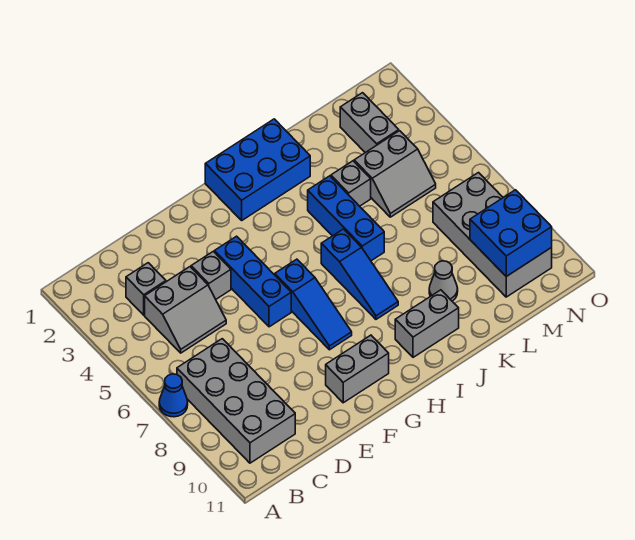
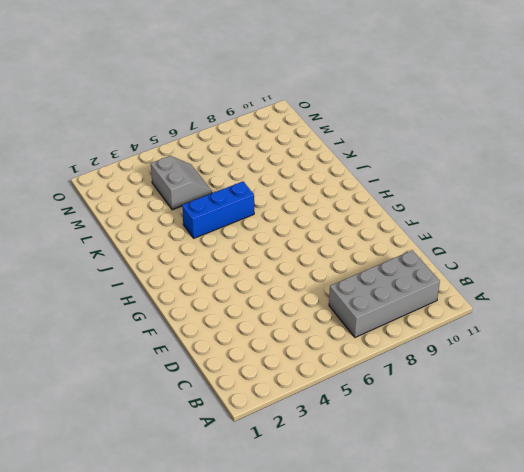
none -> blue cone A7 level 1
none -> grey brick C3 level 1
none -> grey slope C4:D5 level 1 top 4

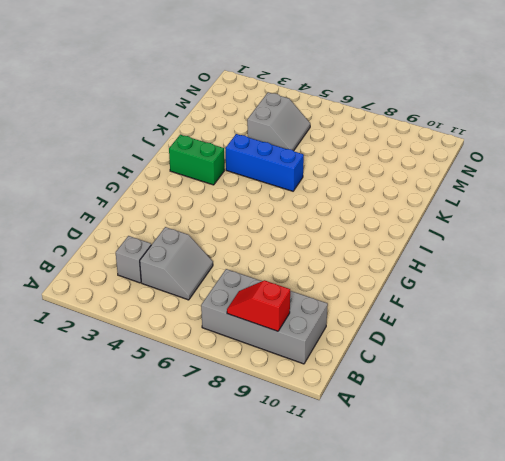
red slope B8:B9 level 2 top 9 -> none
green brick I2:I3 level 1 -> blue brick H1:J2 level 1
none -> blue cone A7 level 1
none -> grey brick E4 level 1
none -> blue brick F4:F6 level 1

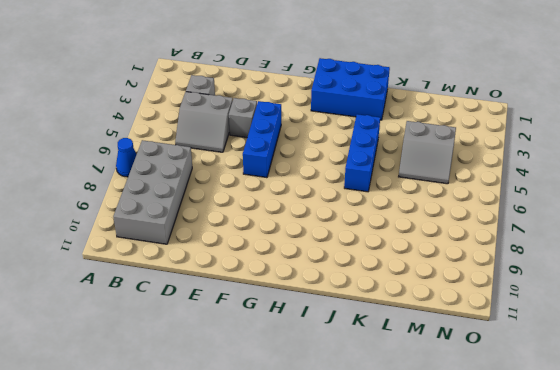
none -> grey brick F10:G10 level 1
none -> blue slope G6:G8 level 1 top 6
none -> blue slope I6:I8 level 1 top 6

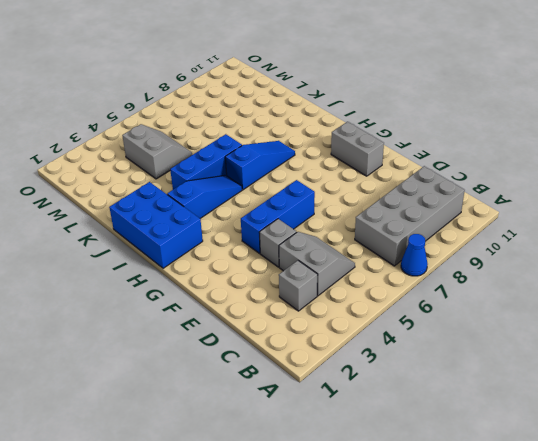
blue slope I3:I5 level 1 top 3 -> blue slope G6:G8 level 1 top 6
none -> grey brick I10:J10 level 1
none -> grey brick K4 level 1
none -> grey cone K9 level 1

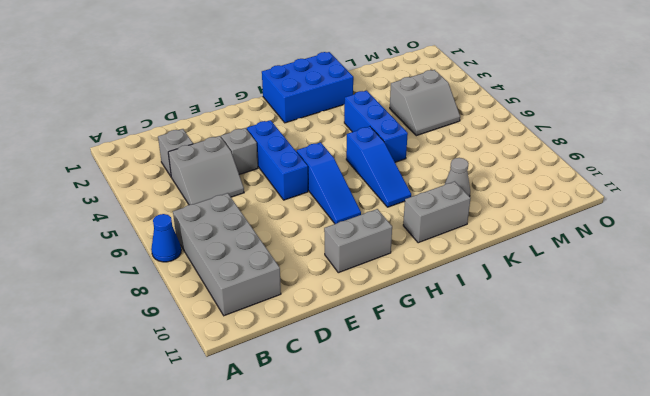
none -> grey brick K4 level 1
none -> grey brick M2:M3 level 1
none -> grey brick M7:N10 level 1

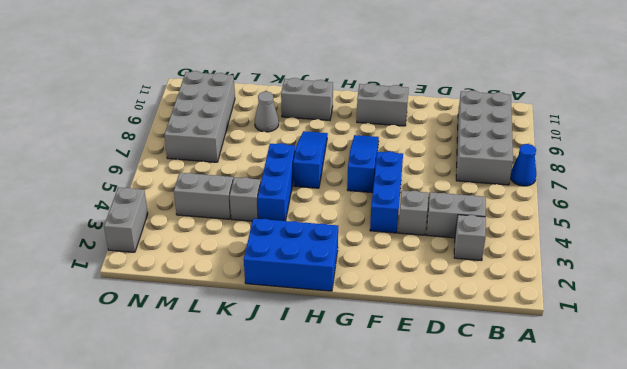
grey brick O2:O3 level 1 -> grey brick M2:M3 level 1
none -> blue brick M9:N10 level 2

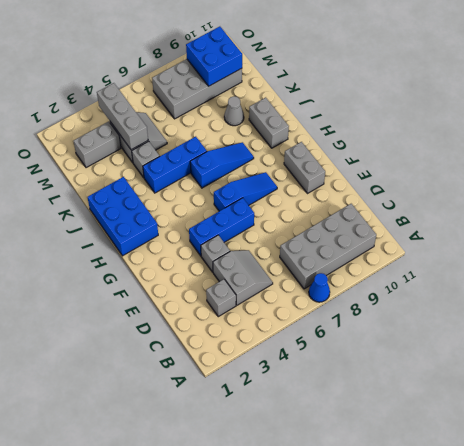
grey brick L4:N4 level 2 -> none

